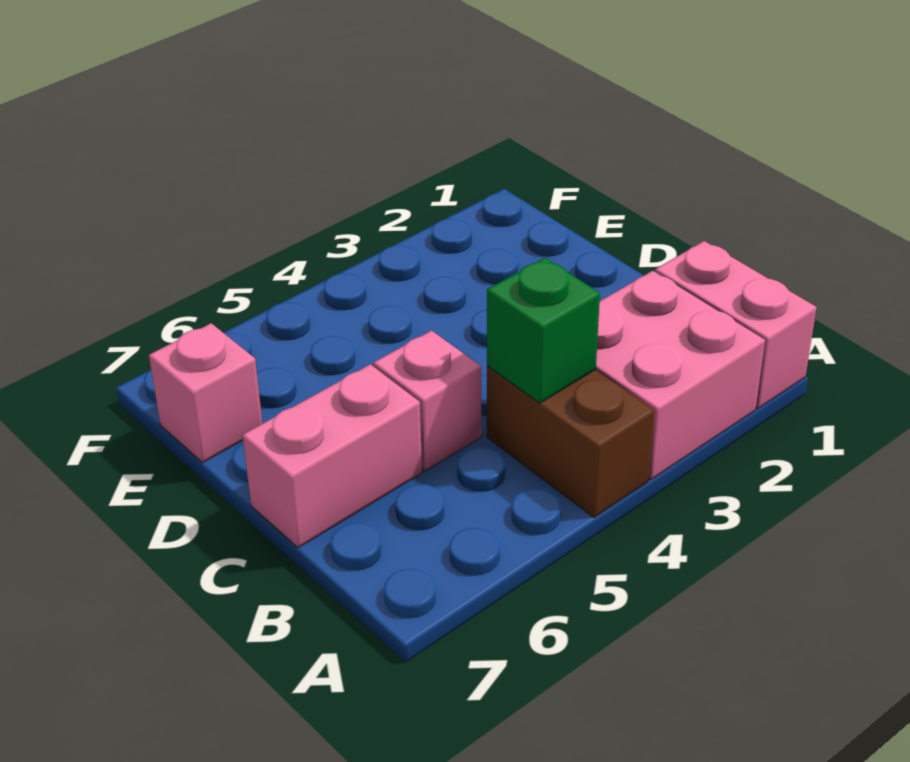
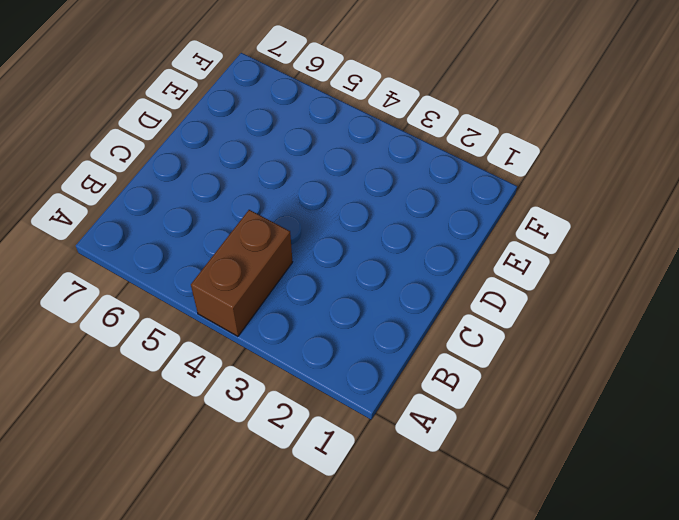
none -> pink brick A1:B1 level 1
none -> pink brick A2:B3 level 1

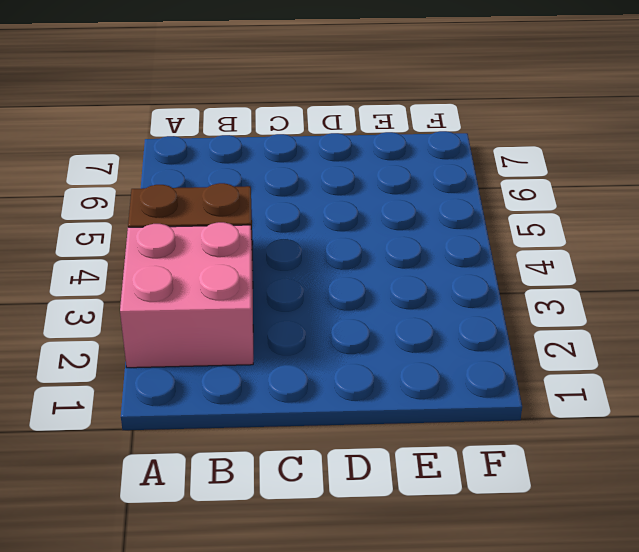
none -> pink brick A1:B1 level 1
none -> pink brick C5 level 1

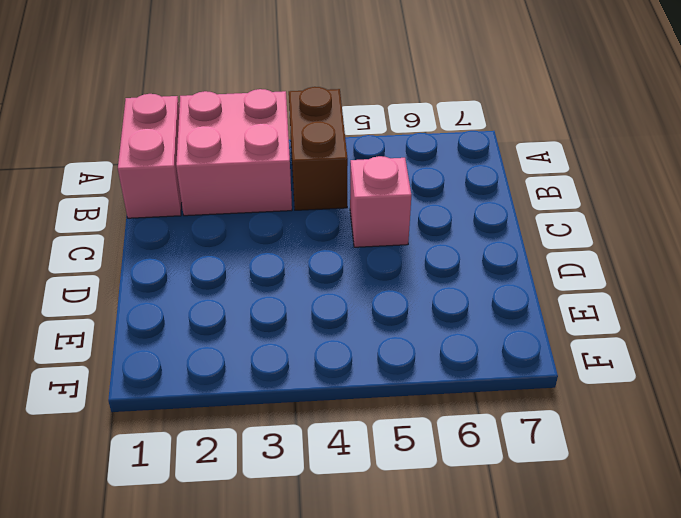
none -> pink brick C6:C7 level 1
none -> pink brick E7 level 1

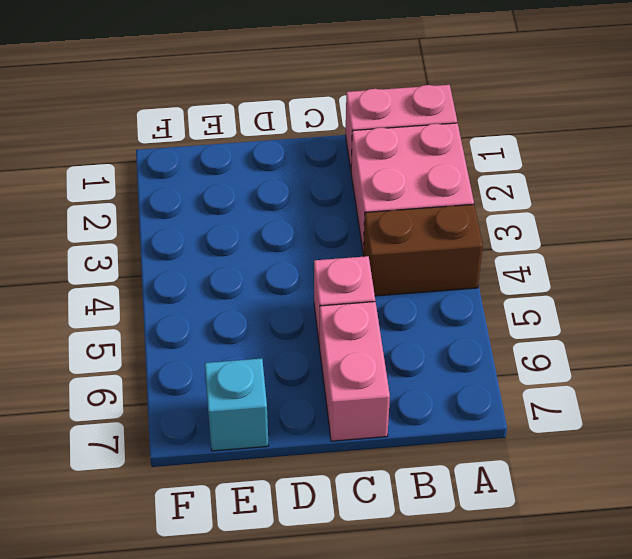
cyan brick E7 level 1 -> pink brick E7 level 1
none -> green brick B4 level 2

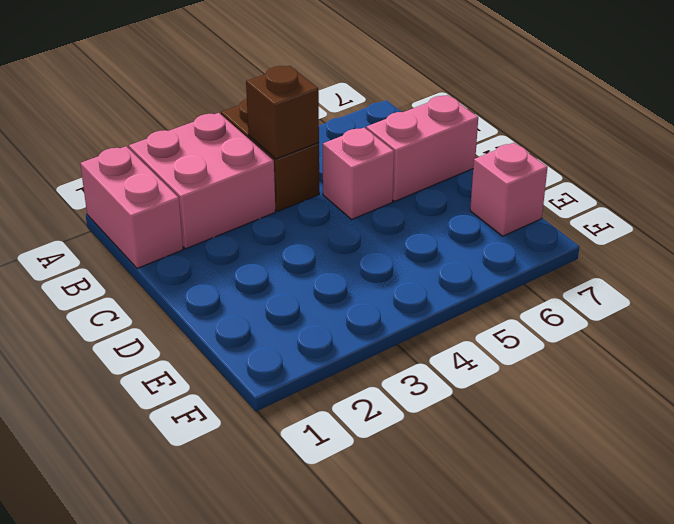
brown brick B4 level 2 -> green brick B4 level 2

